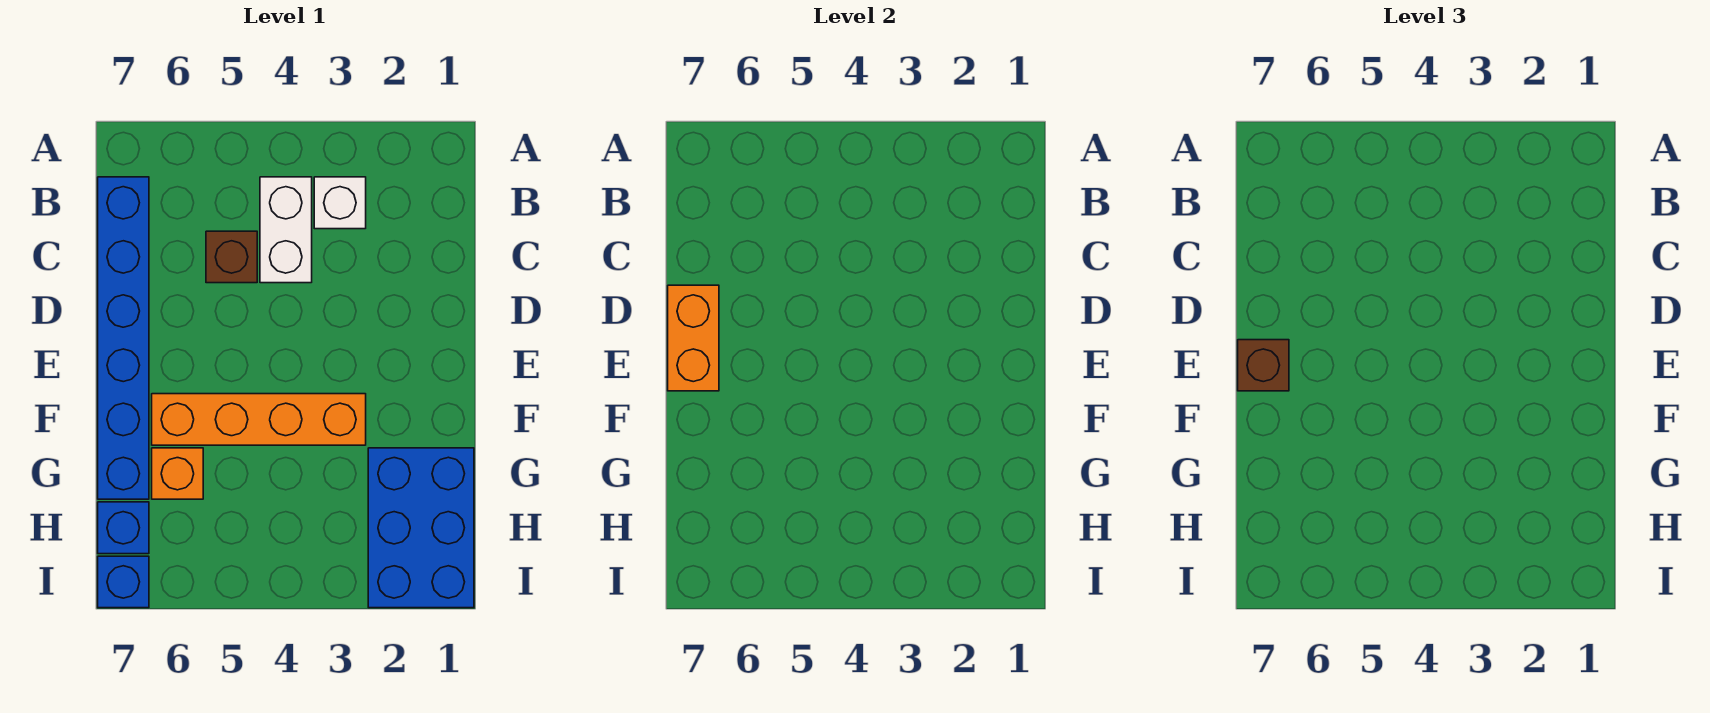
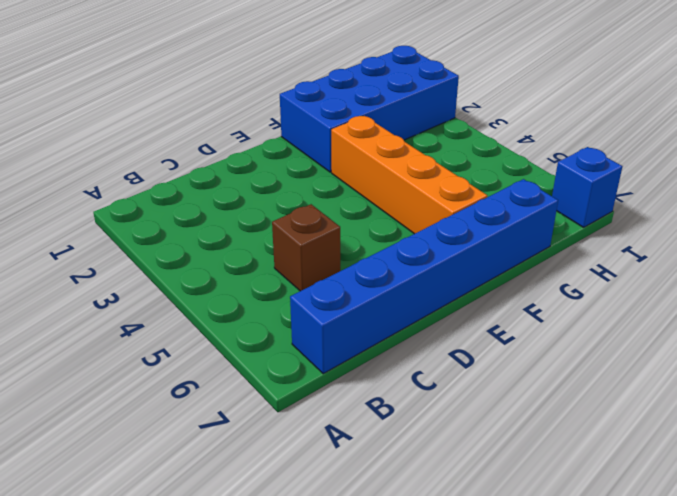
blue brick F1:I2 level 1 -> blue brick G1:I2 level 1
none -> white brick B3 level 1
none -> white brick B4:C4 level 1

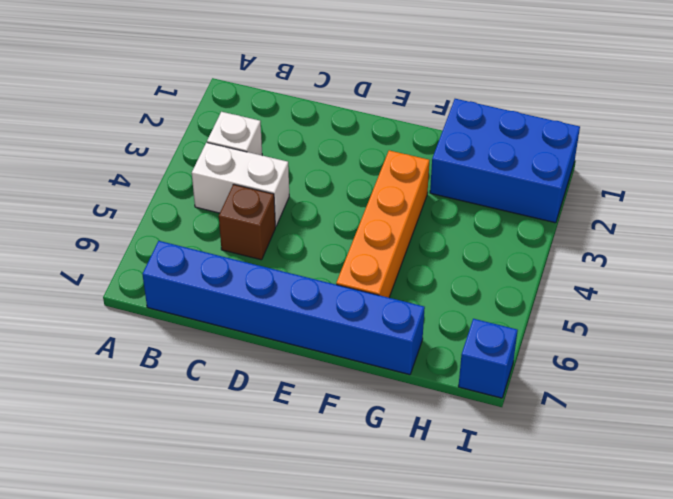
none -> orange brick G6 level 1
none -> blue brick H7 level 1

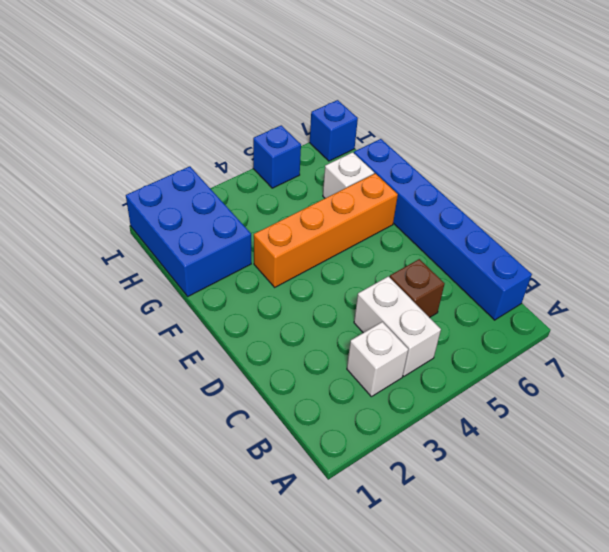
white brick G6 level 1 -> orange brick G6 level 1
blue brick I5 level 1 -> blue brick H7 level 1
none -> orange brick D7:E7 level 2
none -> brown brick E7 level 3

